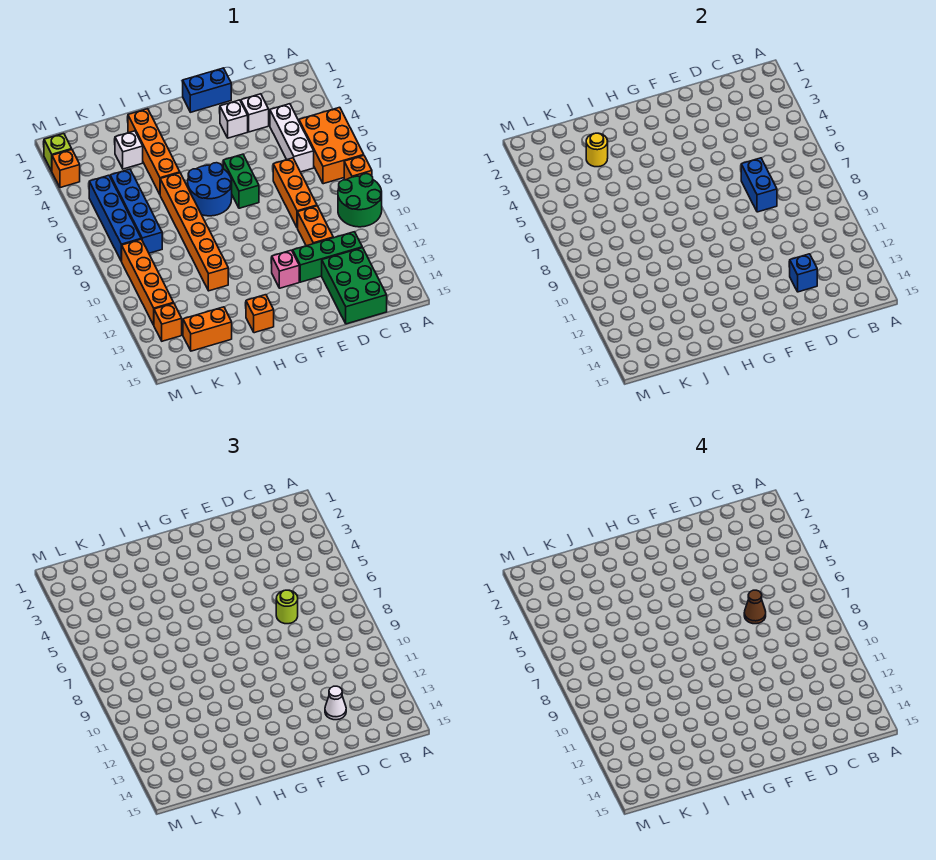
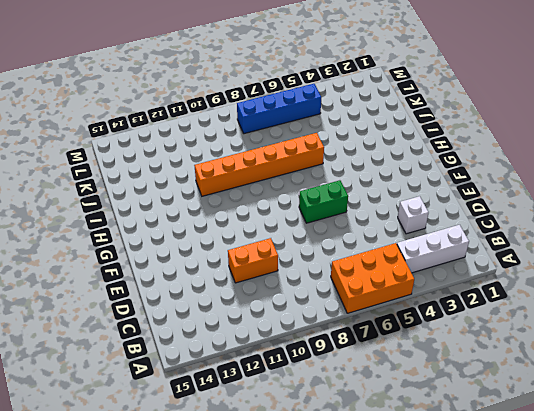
white brick B2:B4 level 1 -> white brick C4:C6 level 1
none -> orange brick A8 level 1
none -> green round brick A9:B10 level 1
none -> green brick C12:E12 level 1
none -> green brick C13:D15 level 1

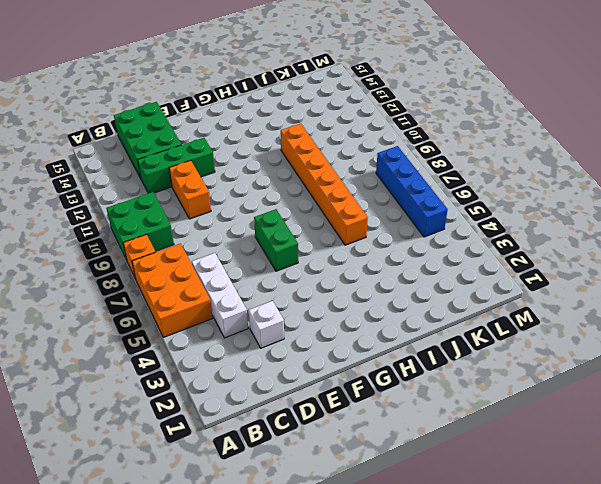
green brick A9:B10 level 1 -> green round brick A9:B10 level 1
none -> orange brick D7:D9 level 1
none -> blue brick E1:F1 level 1
none -> white brick E3 level 1
none -> pink brick F12 level 1

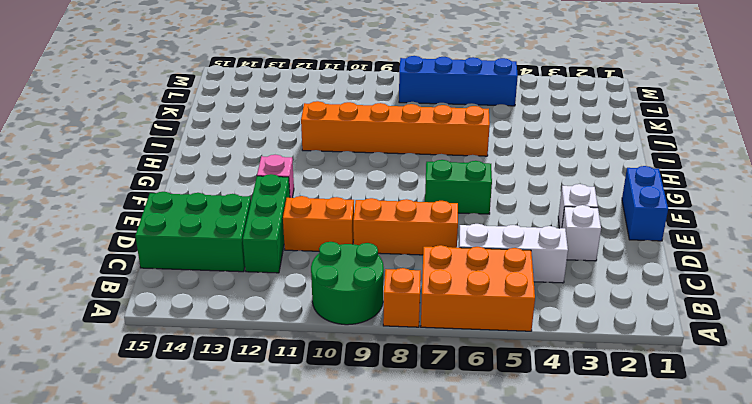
none -> blue round brick G6:H7 level 1
none -> orange brick H14 level 1
none -> orange brick I2:I5 level 1
none -> white brick J3 level 1

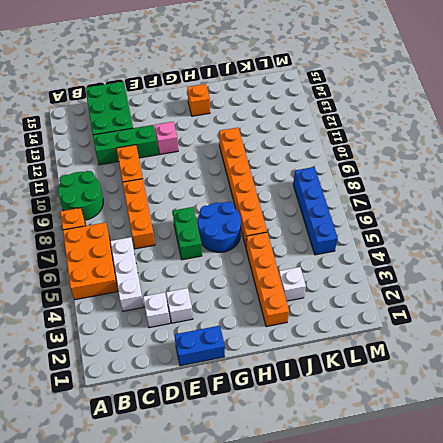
none -> orange brick J14:K14 level 1
none -> blue brick K5:K8 level 1
none -> orange brick L9:L12 level 1
none -> orange brick L13 level 1

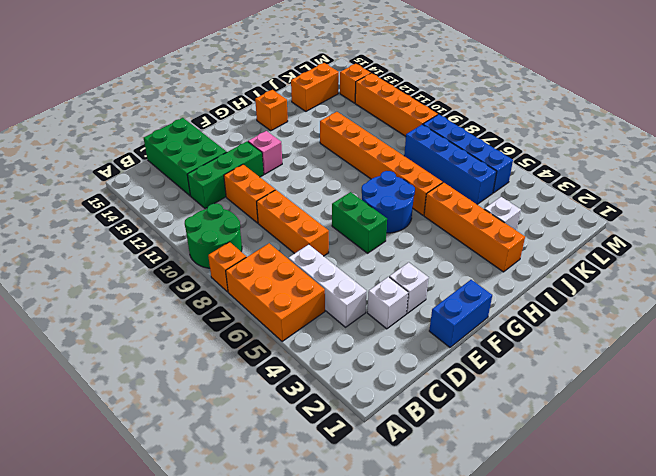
none -> lime brick M2 level 1
none -> orange brick M3 level 1
none -> blue brick D7:D8 level 2
none -> blue brick D13 level 2

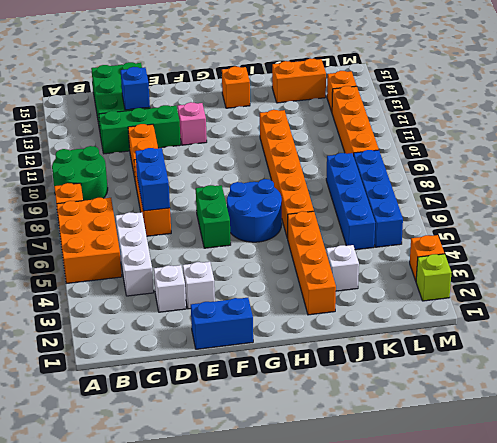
none -> yellow round brick J3 level 2
none -> lime round brick D7 level 3
none -> white cone D13 level 3
none -> brown cone D7 level 4

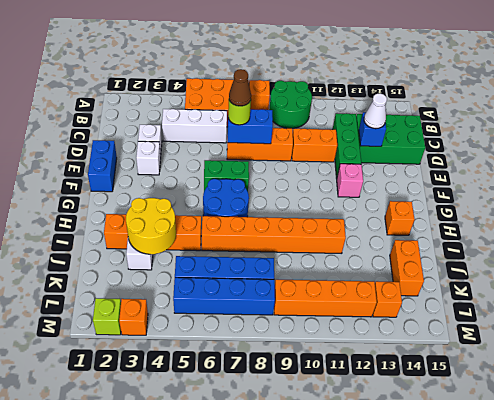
yellow round brick I3:J4 level 2 -> yellow round brick J3 level 2

